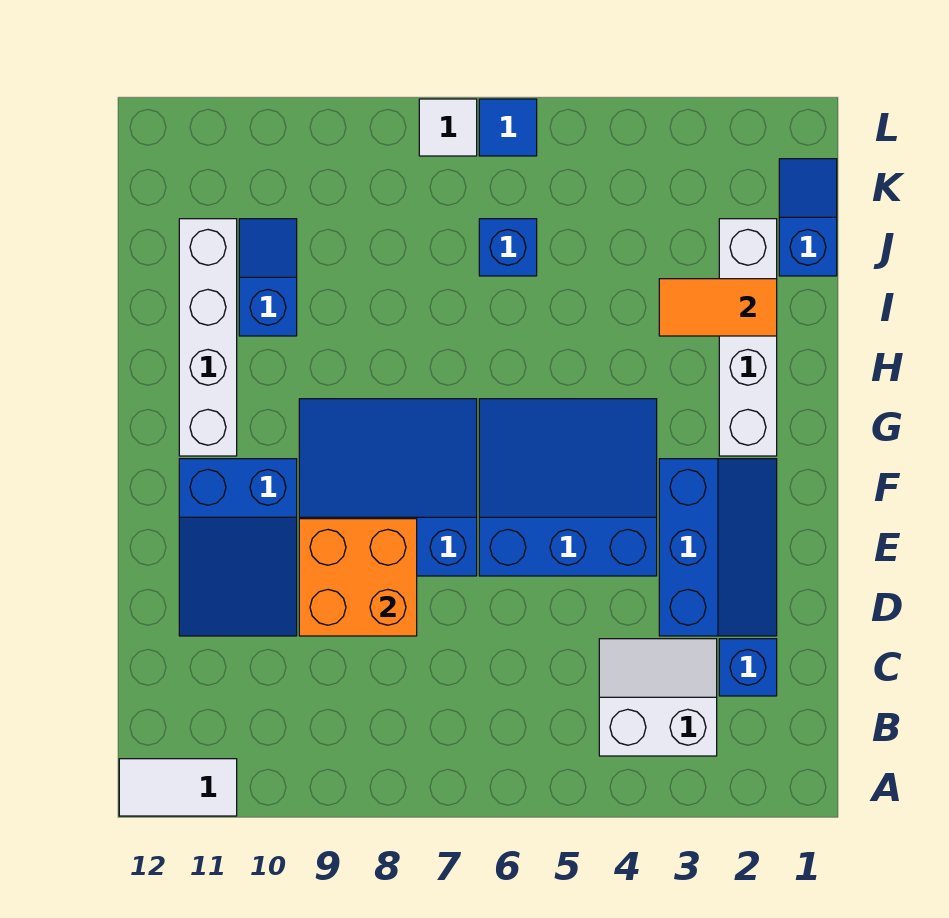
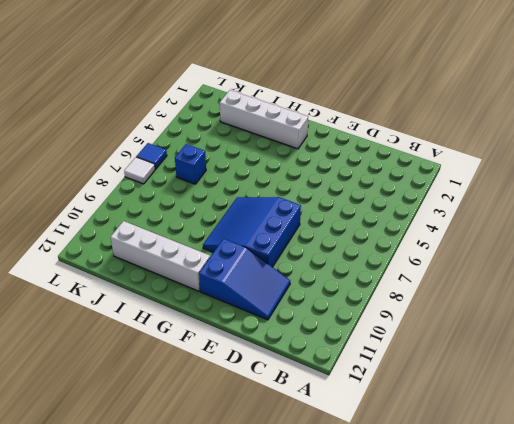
none -> white tile A11:A12 level 1
none -> white slope B3:C4 level 1 top B
none -> blue brick C2 level 1

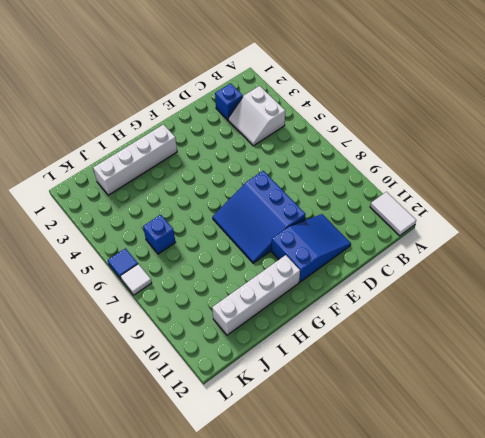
none -> blue slope D2:F3 level 1 top 3
none -> blue slope E4:G6 level 1 top E
none -> blue slope I10:J10 level 1 top I

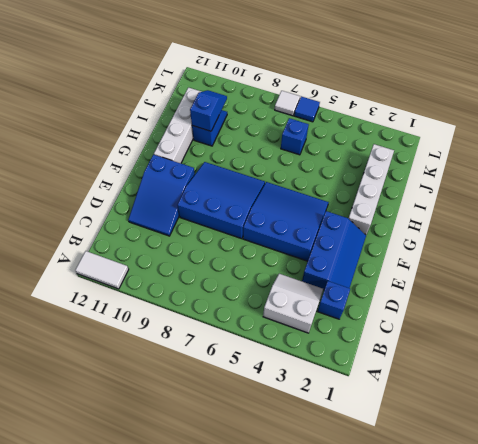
blue slope I10:J10 level 2 top I -> blue slope J1:K1 level 1 top J
none -> orange brick D8:E9 level 2
none -> orange tile I2:I3 level 2

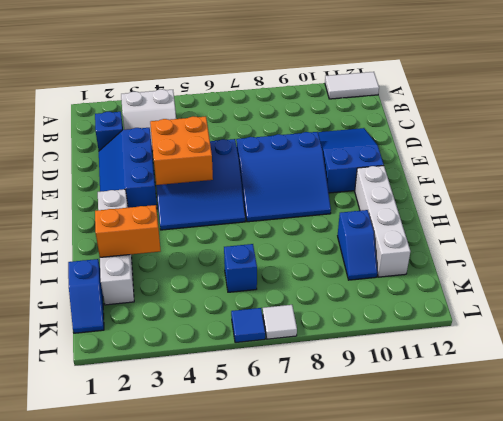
orange brick E4:F5 level 2 -> orange brick D8:E9 level 2
orange brick I2:I3 level 2 -> orange tile I2:I3 level 2

